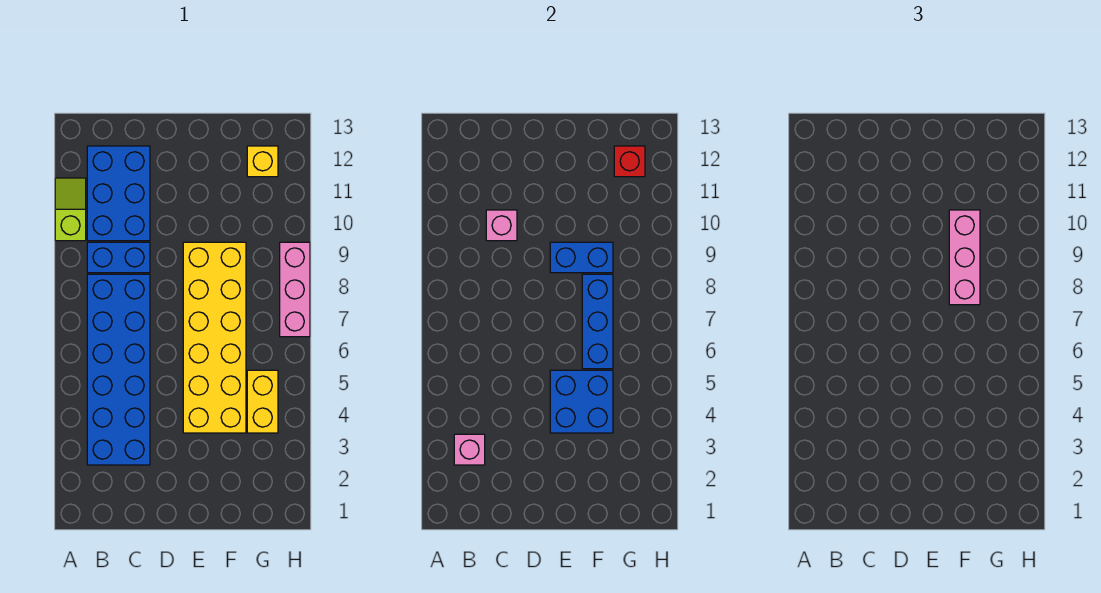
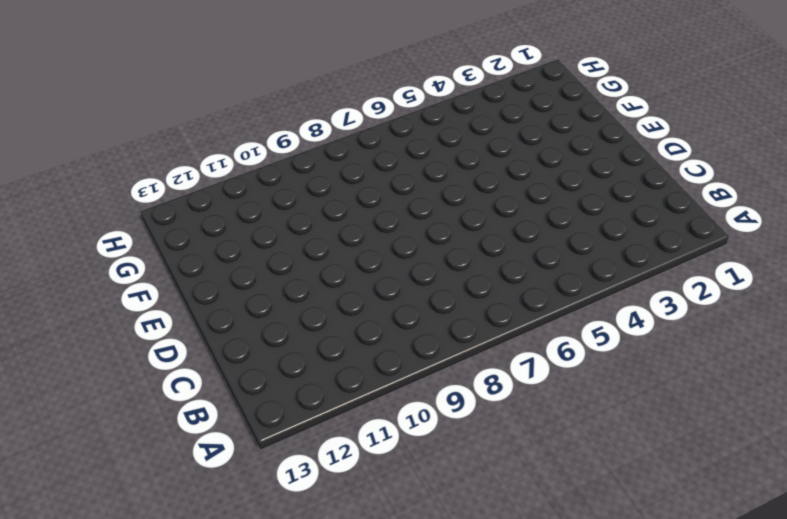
none -> lime slope A10:A11 level 1 top 10
none -> blue brick B3:C8 level 1
none -> blue brick B9:C9 level 1

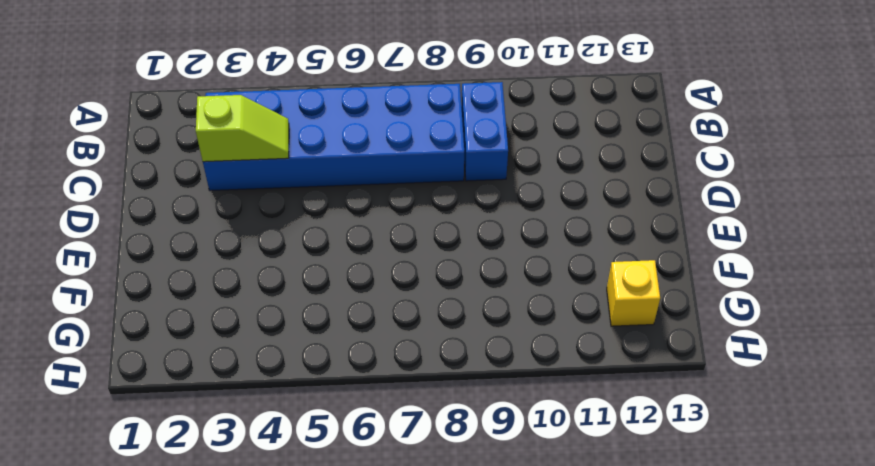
lime slope C3:C4 level 2 top 3 -> lime slope A10:A11 level 1 top 10
none -> blue brick B10:C12 level 1
none -> yellow brick E4:F9 level 1
none -> yellow brick G4:G5 level 1

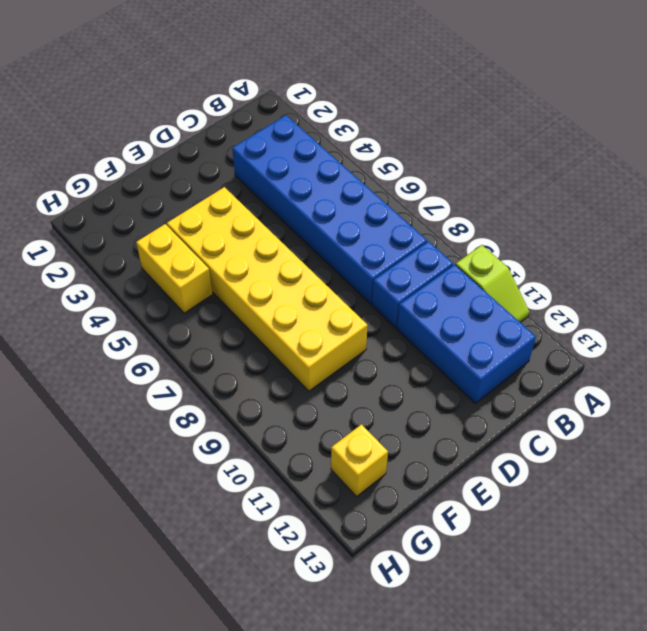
none -> pink brick H7:H9 level 1
none -> pink brick B3 level 2
none -> pink brick C10 level 2

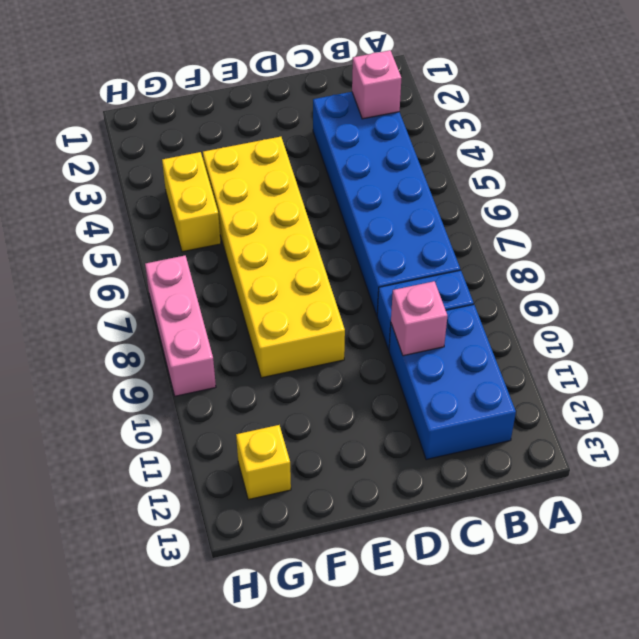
none -> lime slope A10:A11 level 1 top 10
none -> blue brick E4:F5 level 2
none -> blue brick E9:F9 level 2

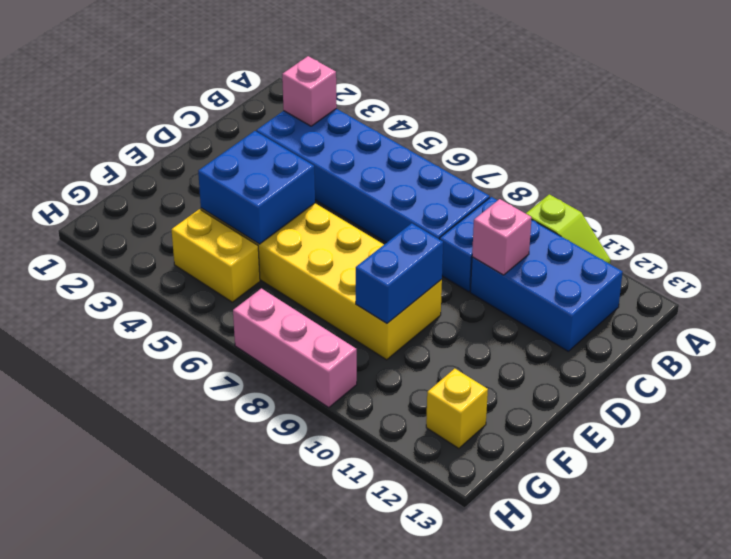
none -> blue brick F6:F8 level 2
none -> red brick G12 level 2
none -> pink brick F8:F10 level 3

